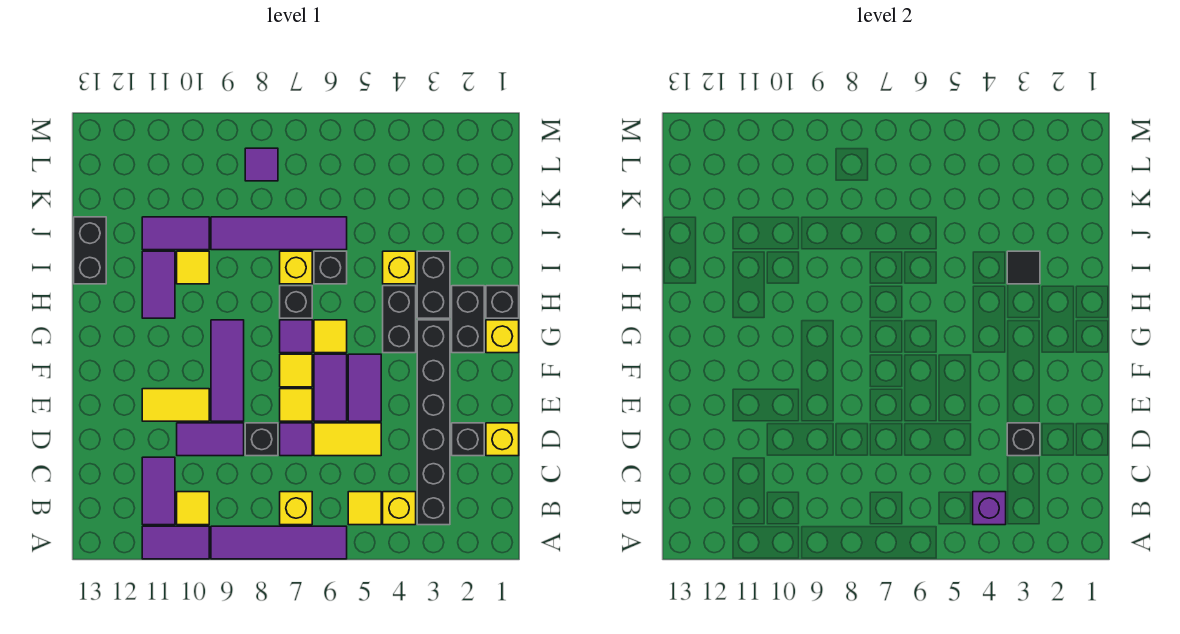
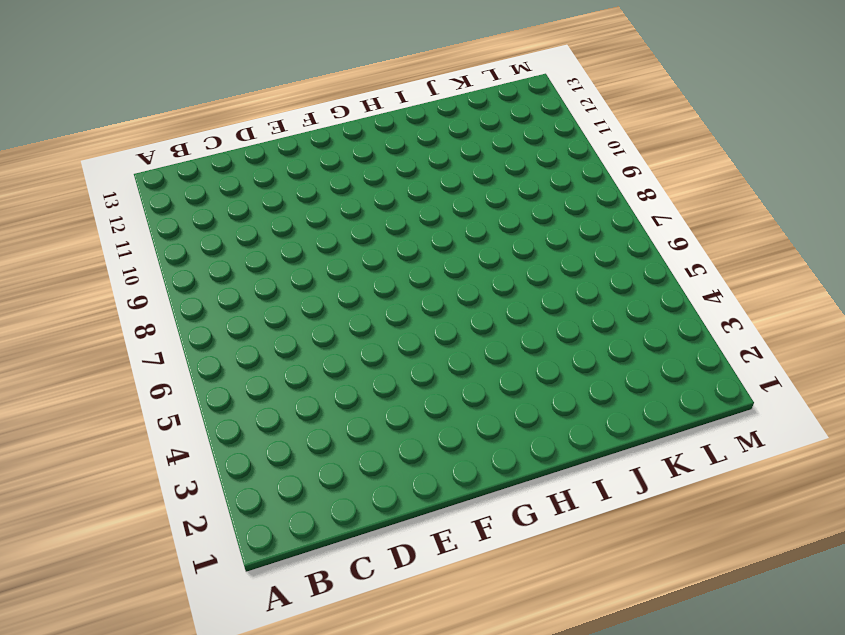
none -> purple tile A6:A9 level 1
none -> purple tile A10:A11 level 1
none -> black brick B3:G3 level 1
none -> yellow brick B4 level 1

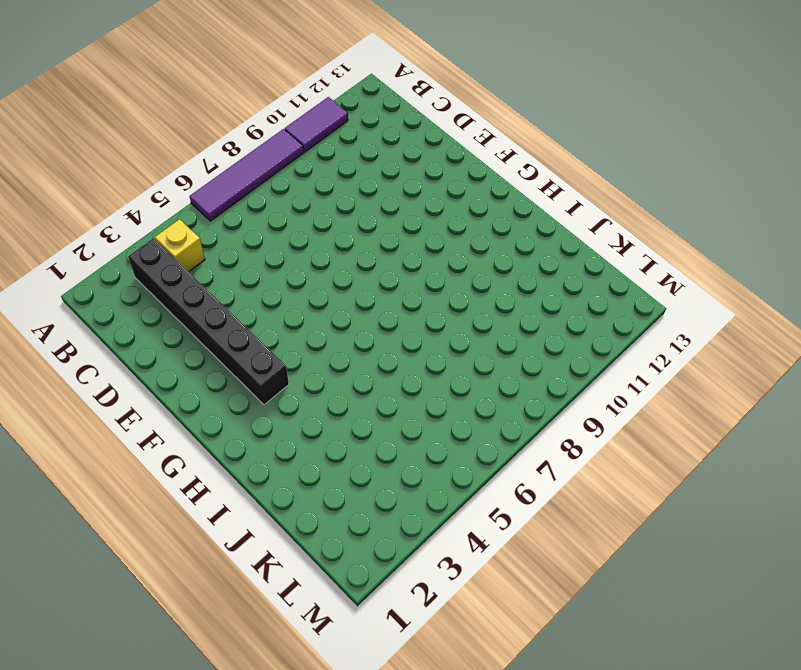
none -> yellow tile B5 level 1
none -> yellow brick B7 level 1
none -> yellow tile B10 level 1
none -> purple tile B11:C11 level 1

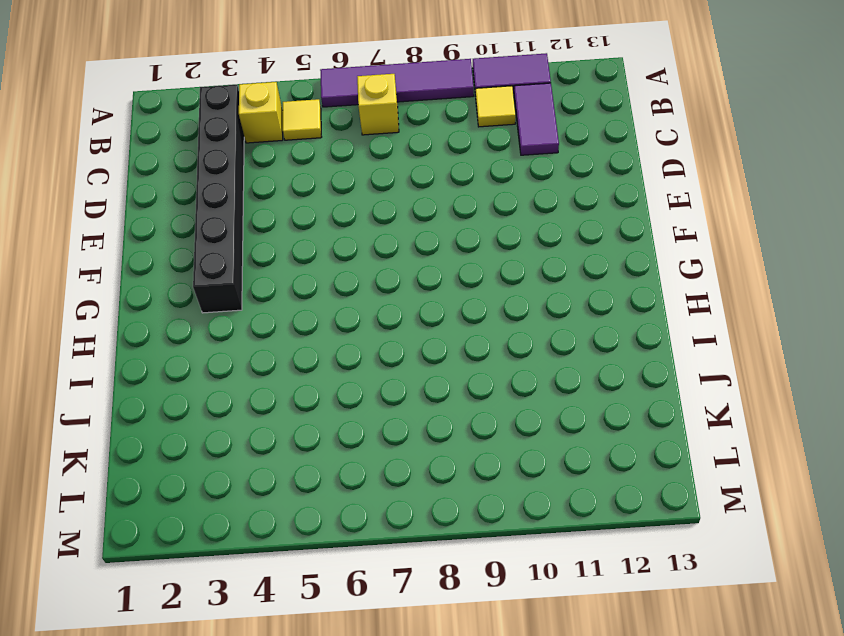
none -> yellow brick D1 level 1
none -> black brick D2 level 1
none -> yellow tile D5:D6 level 1
none -> purple tile D7 level 1

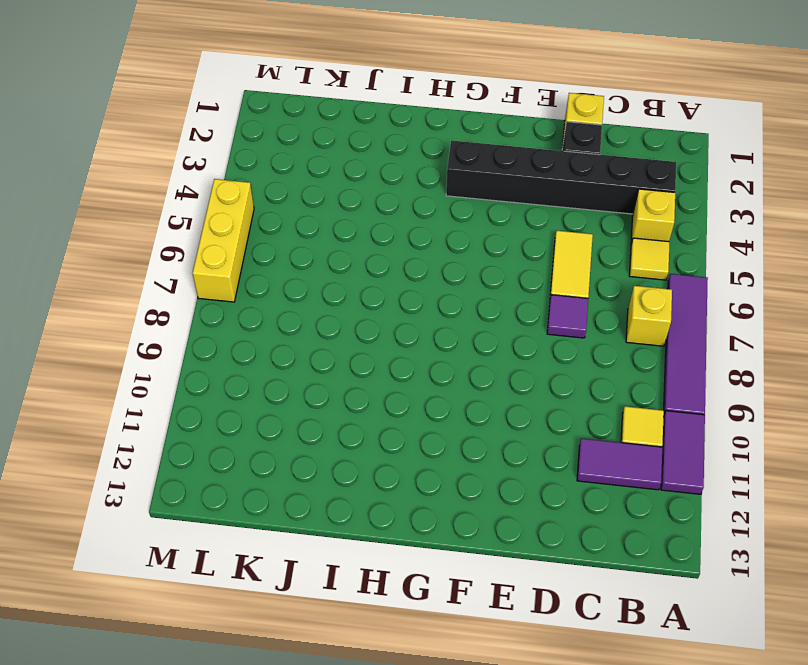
yellow brick M5:M7 level 1 -> none
none -> black brick D8 level 1
none -> purple tile D9:D10 level 1
none -> purple tile E5:F5 level 1
none -> purple tile E6:F6 level 1

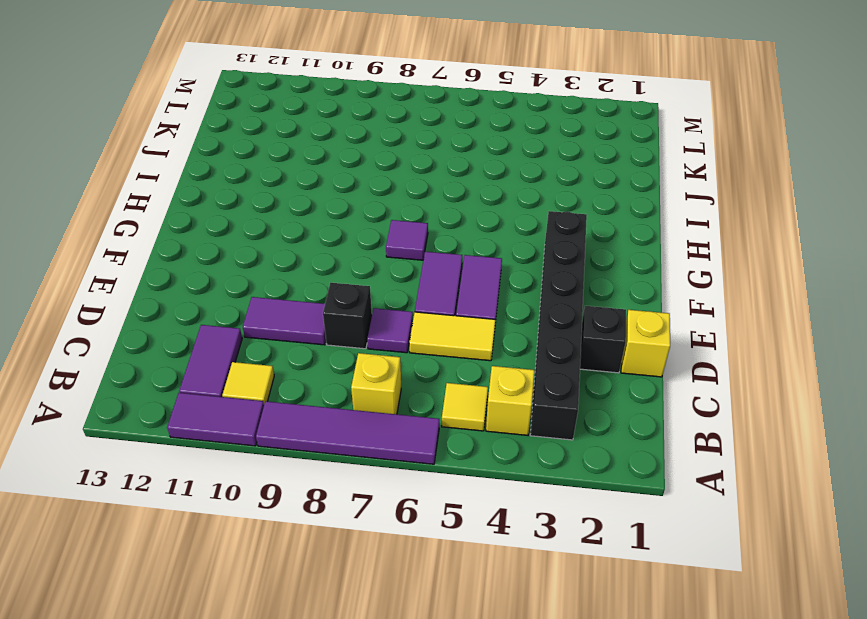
none -> yellow tile E7 level 1
none -> purple tile E9:G9 level 1
none -> yellow tile E10:E11 level 1
none -> yellow tile F7 level 1

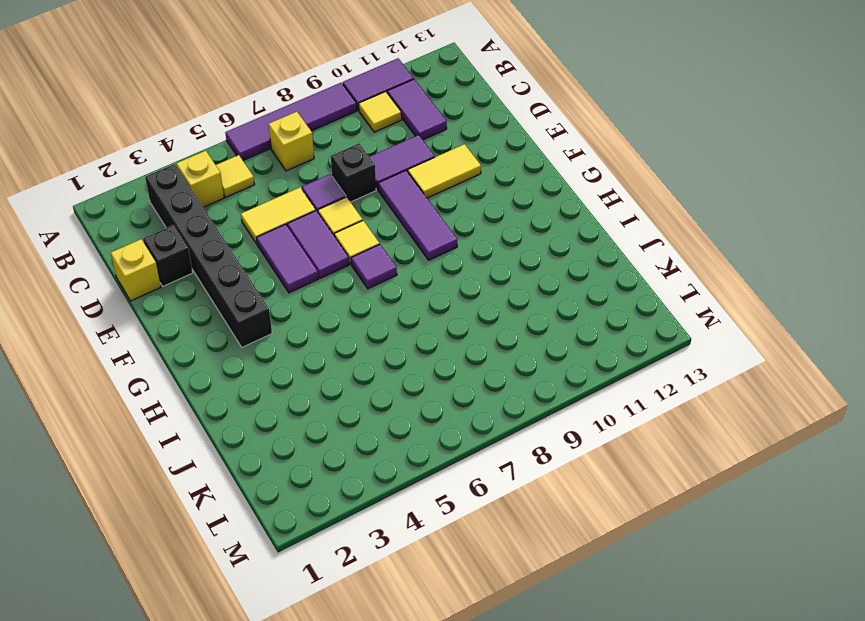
none -> yellow brick G1 level 1
none -> black brick G2:H2 level 1
none -> black brick G4:H4 level 1
none -> yellow tile G6 level 1

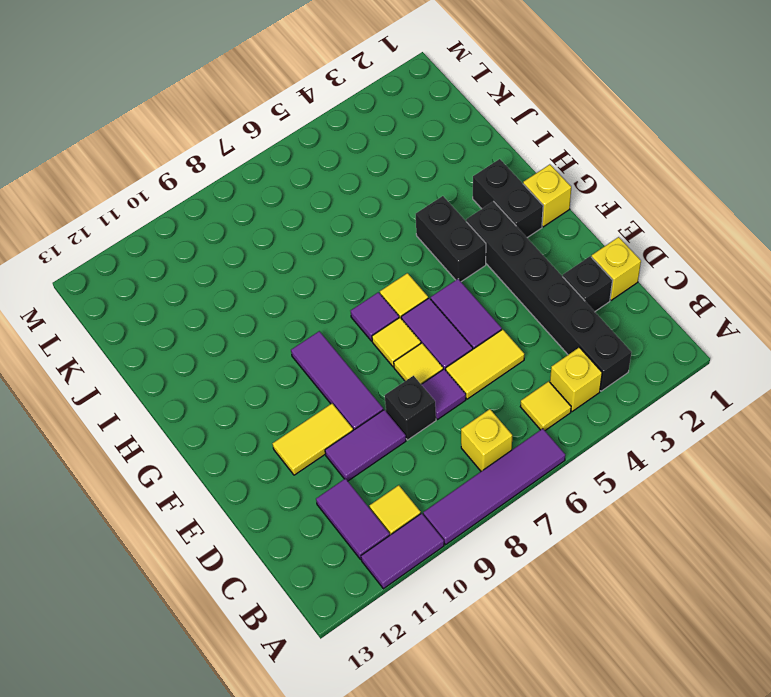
none -> black brick H1 level 1
none -> black brick H3:I3 level 1
none -> black brick H7 level 1
none -> purple tile H11:I11 level 1

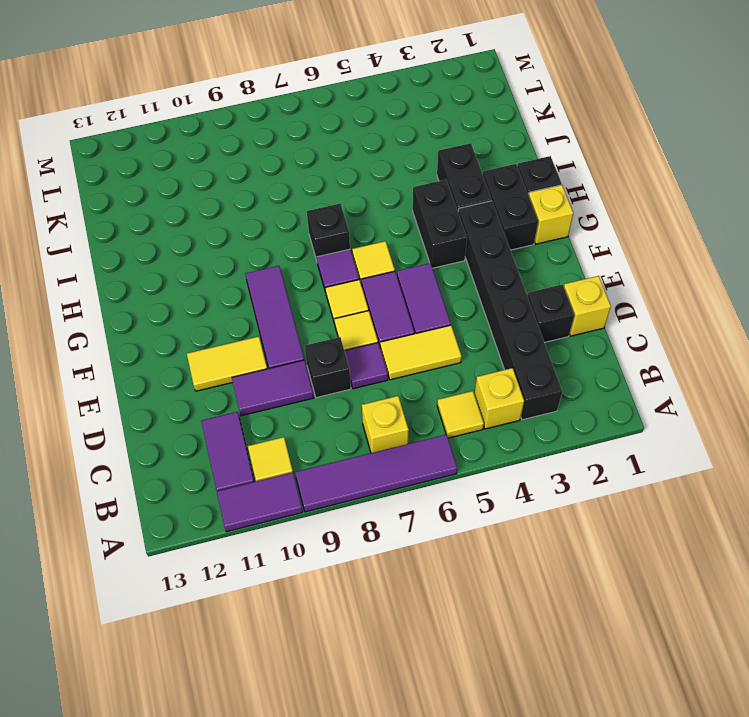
none -> purple tile H11:I11 level 1
none -> yellow brick I4 level 1
none -> black brick I6 level 1
none -> yellow brick I7 level 1

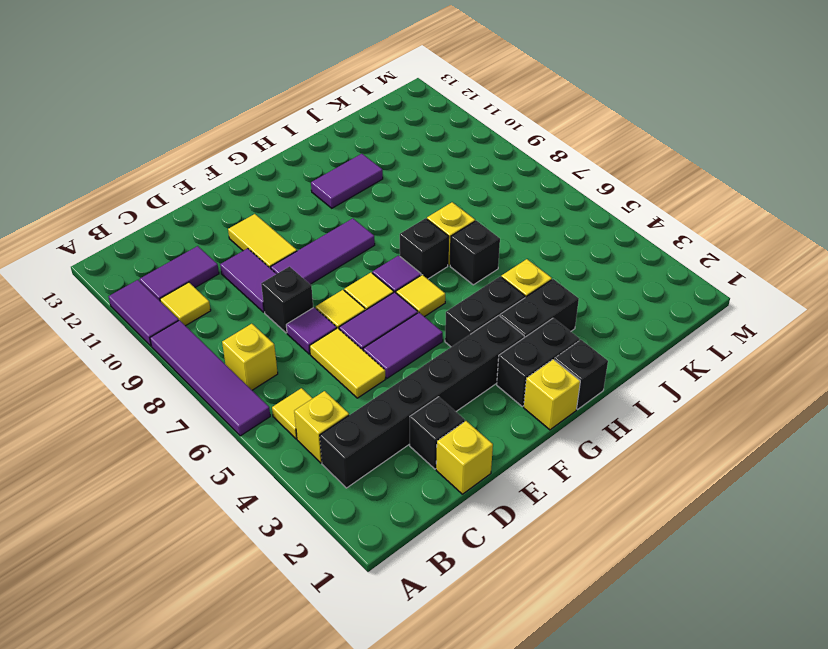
none -> yellow tile I10 level 1
none -> black brick I13:J13 level 1
none -> purple tile J6:J9 level 1
none -> purple tile J10:J11 level 1

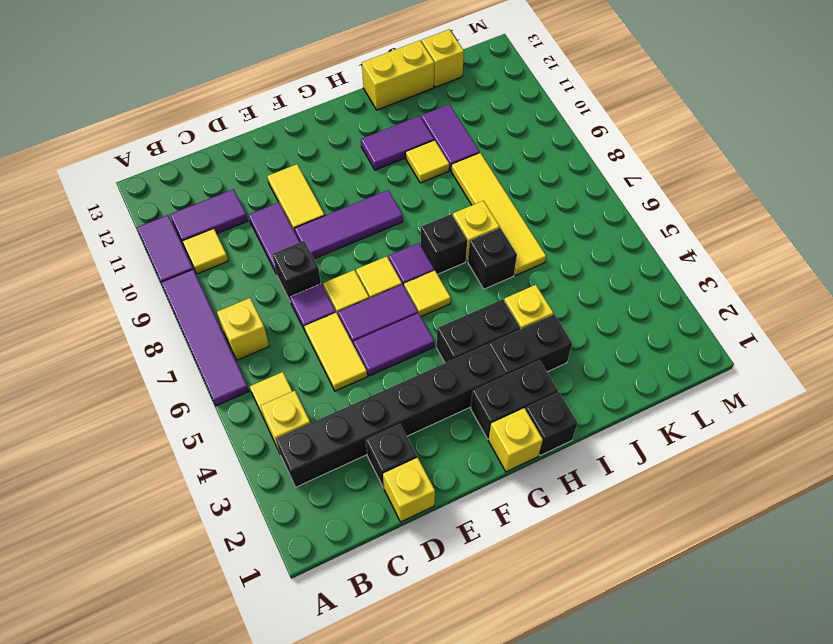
yellow brick I13:J13 level 1 -> black brick I13:J13 level 1
yellow tile J6:J9 level 1 -> purple tile J6:J9 level 1
yellow brick K13 level 1 -> none
none -> purple tile L8 level 1
none -> purple brick B4 level 2
none -> black brick D3 level 2
none -> black tile I3 level 2

